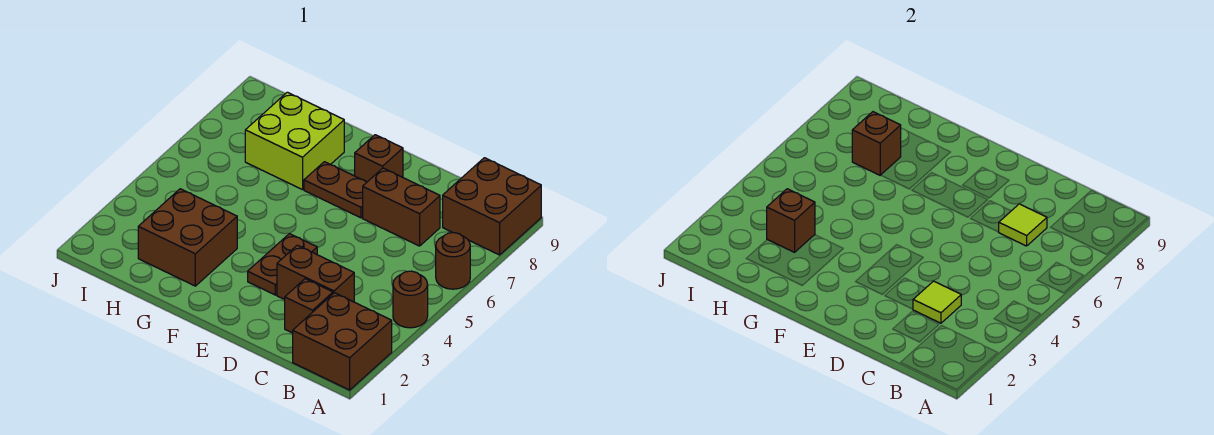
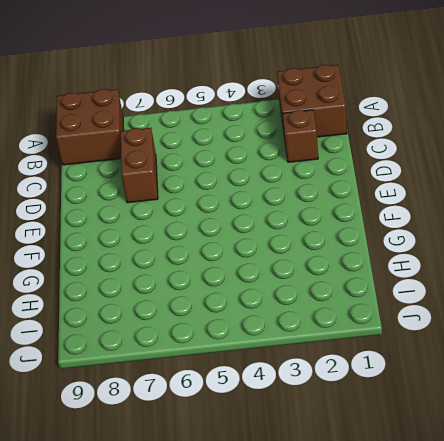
none -> brown round brick A4 level 1
none -> brown round brick A6 level 1
none -> brown brick C3:D3 level 1

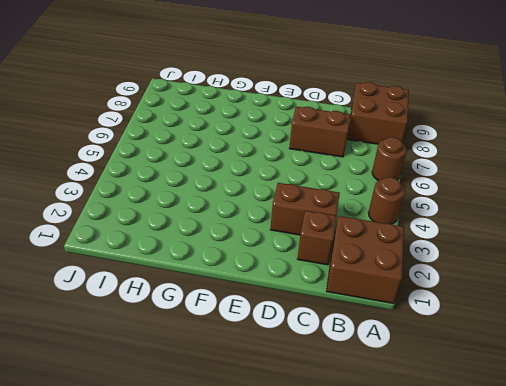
none -> brown plate E3:E4 level 1
none -> brown plate E7:F7 level 1
none -> brown brick E8 level 1

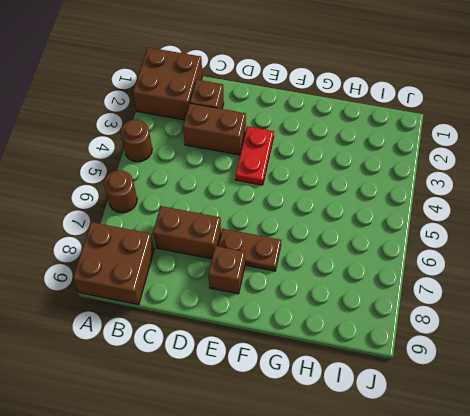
red plate E3:E4 level 1 -> brown plate E3:E4 level 1
none -> brown brick G2:H3 level 1
none -> lime brick G7:H8 level 1
none -> lime tile C3 level 2

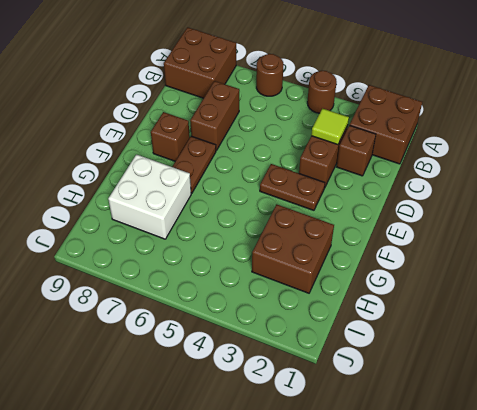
white brick G7:H8 level 1 -> lime brick G7:H8 level 1
none -> lime tile C7 level 2
none -> brown brick H3 level 2
none -> brown brick H7 level 2

